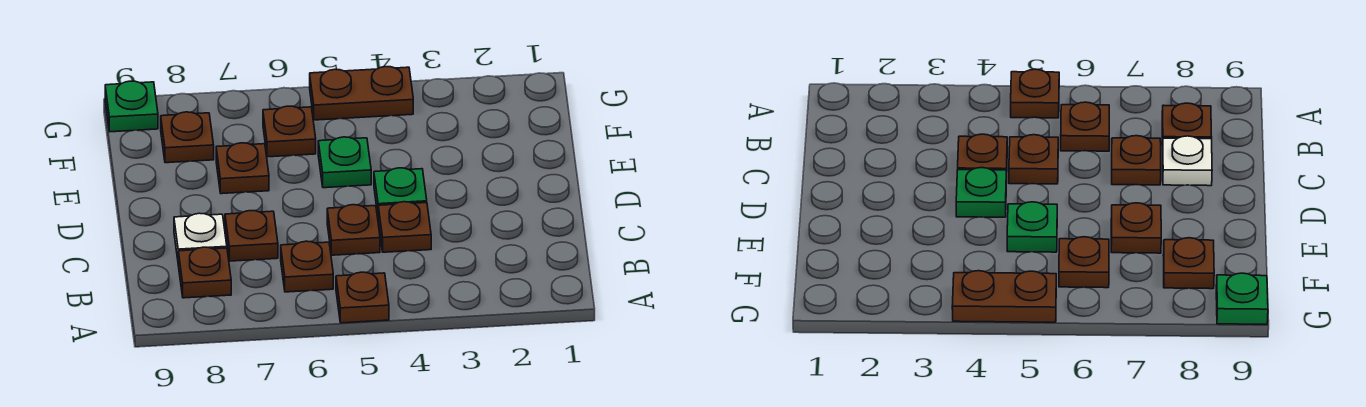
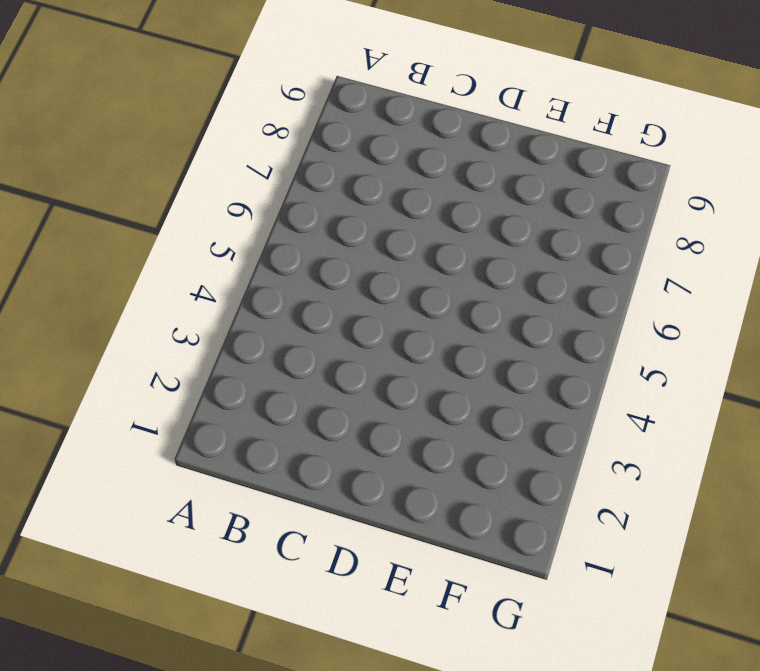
none -> brown plate A5 level 1
none -> brown plate B6 level 1
none -> brown plate B8 level 1

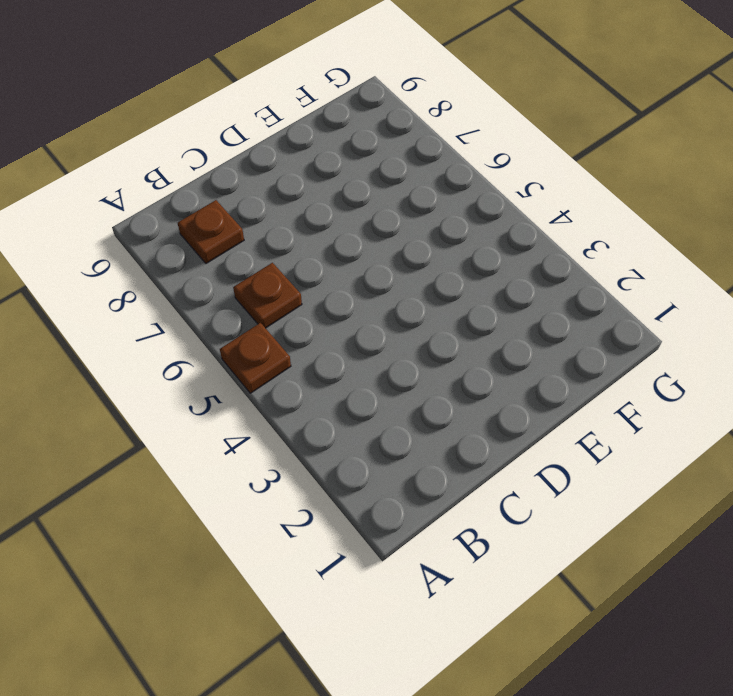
none -> brown plate C4 level 1
none -> brown plate C5 level 1
none -> brown plate C7 level 1

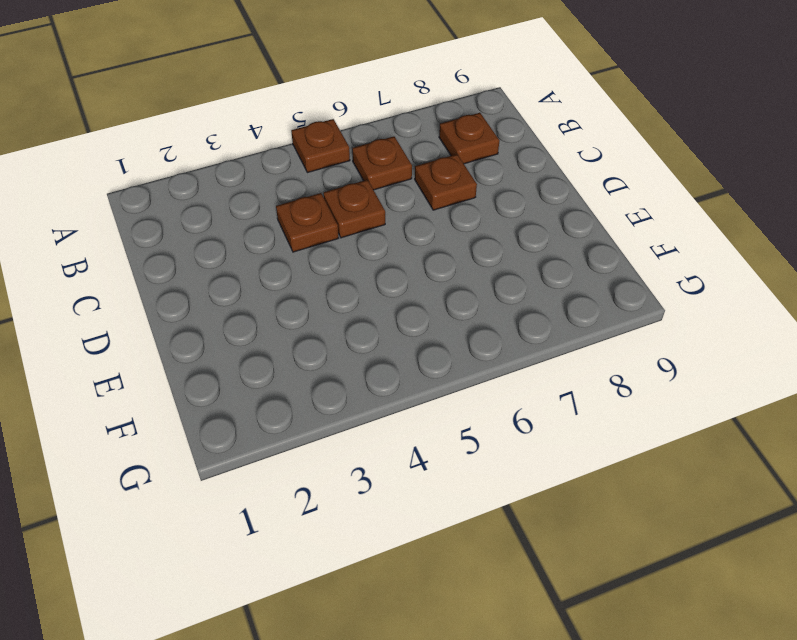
none -> white plate C8 level 1
none -> green plate D4 level 1
none -> green plate E5 level 1

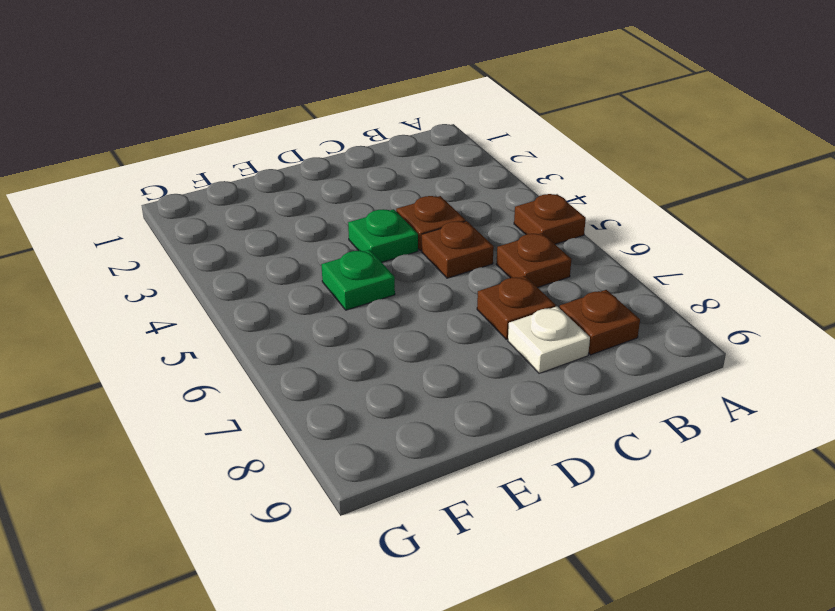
none -> brown plate E7 level 1
none -> brown plate F6 level 1
none -> brown plate F8 level 1

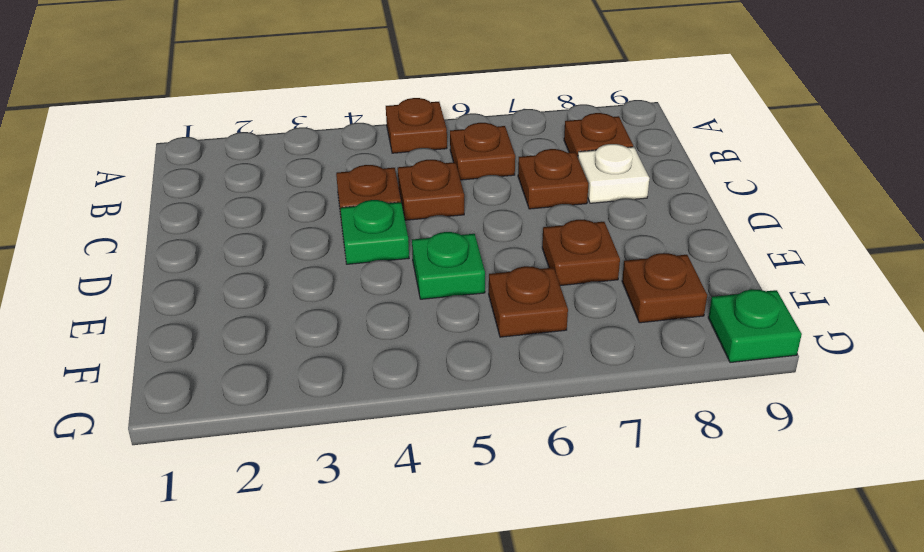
none -> brown plate G4:G5 level 1

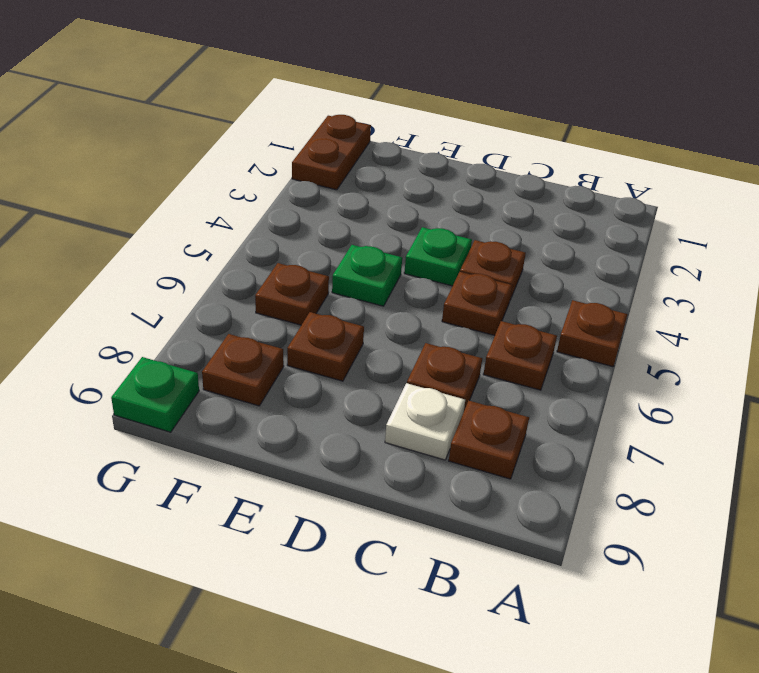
brown plate G1:G2 level 1 -> brown plate G4:G5 level 1

